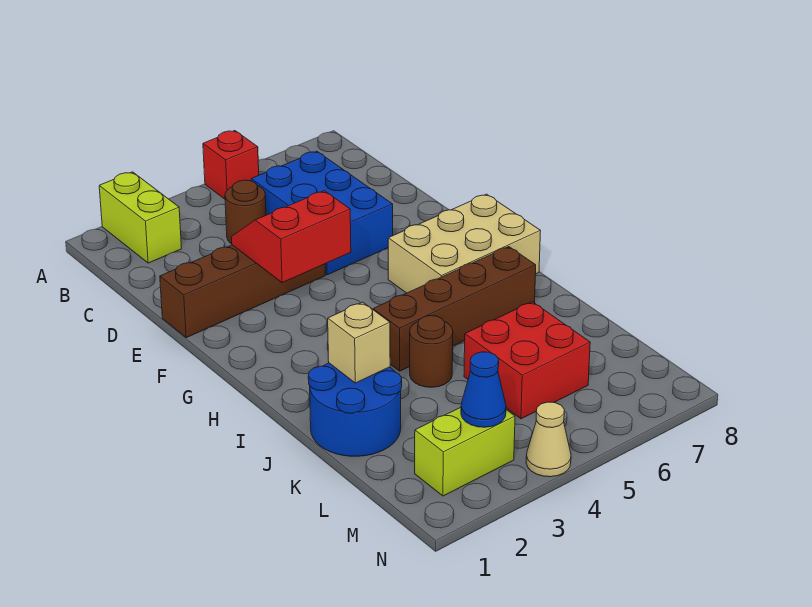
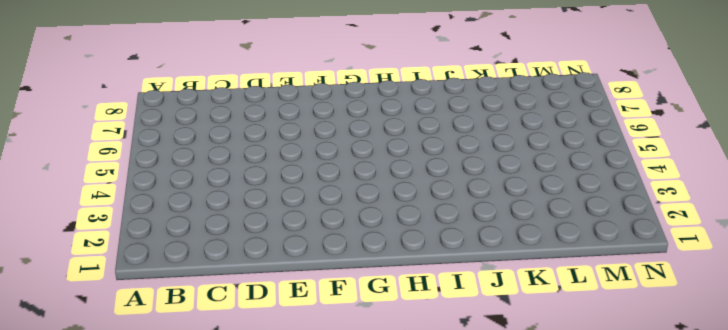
none -> lime brick A2:B2 level 1
none -> red brick A5 level 1
none -> brown round brick C4 level 1

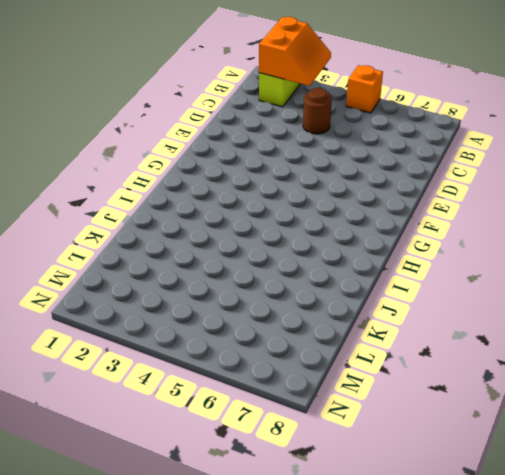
orange slope A2:B3 level 2 top 2 -> none
orange brick A5 level 1 -> red brick A5 level 1
none -> blue brick C5:E6 level 1
none -> brown brick E1:E4 level 1
none -> tan brick G6:H8 level 1

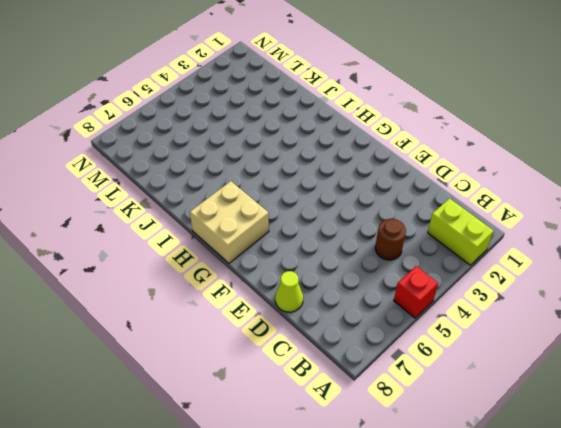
lime cone D8 level 1 -> none
tan brick G7:H8 level 1 -> tan brick G6:H8 level 1
none -> blue brick C5:E6 level 1
none -> brown brick E1:E4 level 1
none -> brown brick I4:I7 level 1

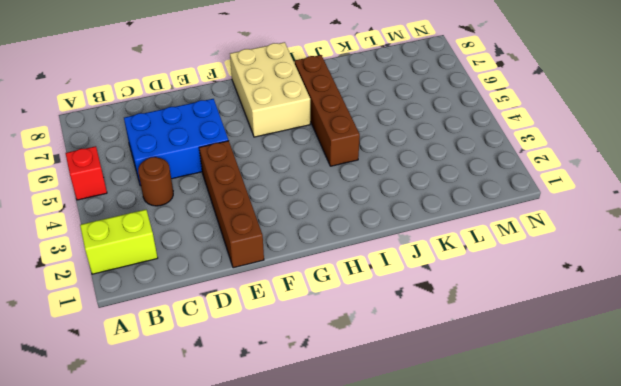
none -> blue round brick J1:K2 level 1
none -> brown round brick J4 level 1
none -> red brick K5:L6 level 1

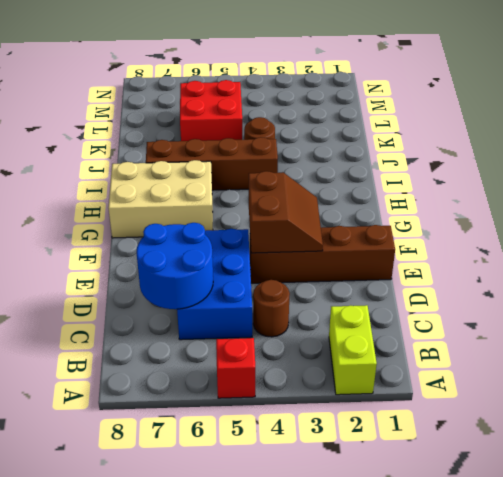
blue round brick C6:D7 level 2 -> blue round brick J1:K2 level 1
brown slope E3:F4 level 2 top 4 -> red slope E3:F4 level 2 top F
none -> lime brick M2:M3 level 1
none -> tan cone N4 level 1
none -> tan brick J2 level 2

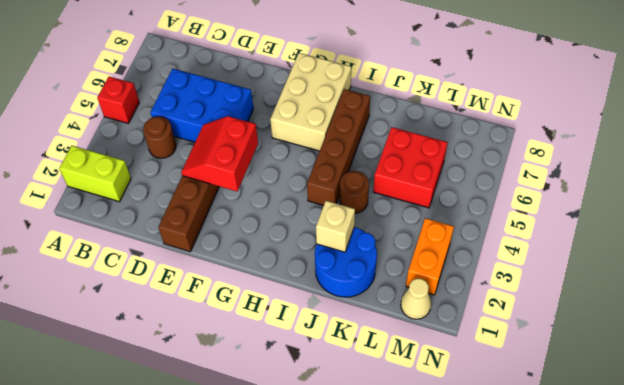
tan cone M1 level 1 -> tan cone N4 level 1
orange brick M2:M3 level 1 -> lime brick M2:M3 level 1
none -> blue cone M3 level 2

